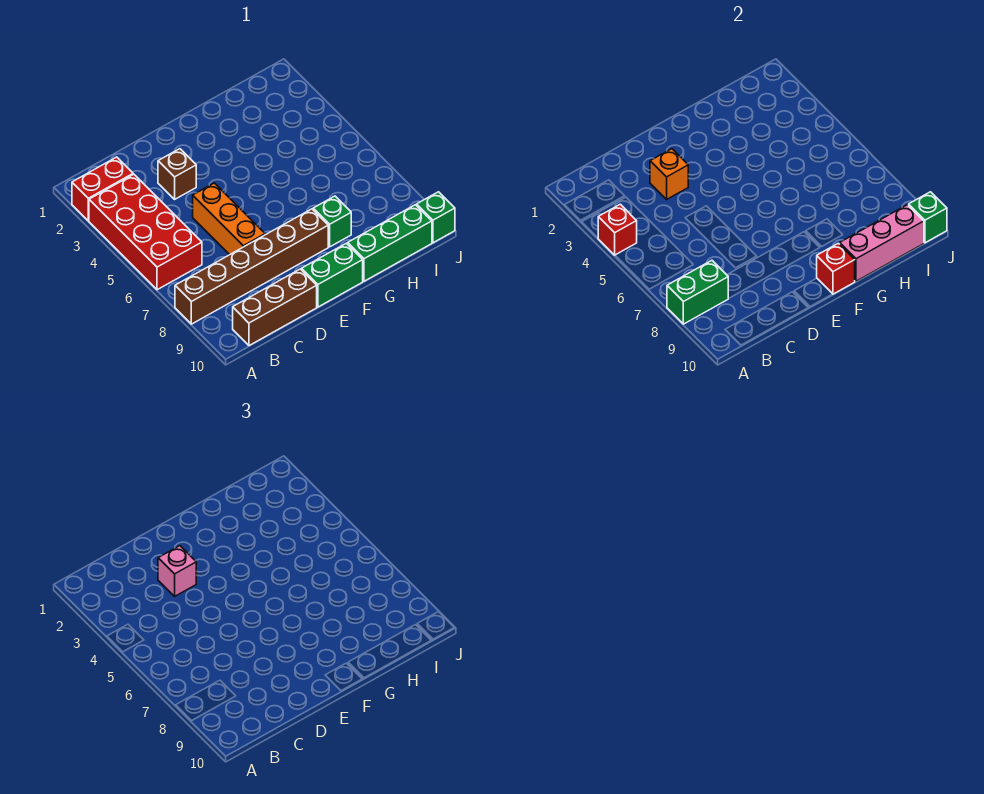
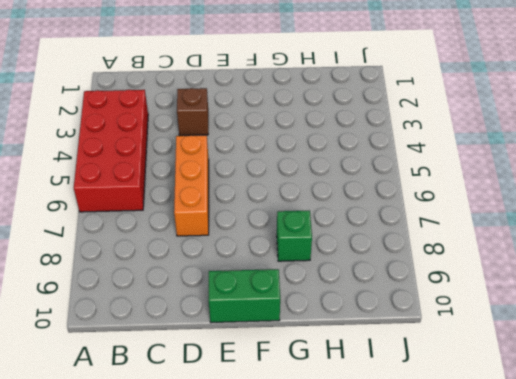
none -> red brick A2:B2 level 1
none -> brown brick A8:F8 level 1
none -> brown brick B10:D10 level 1

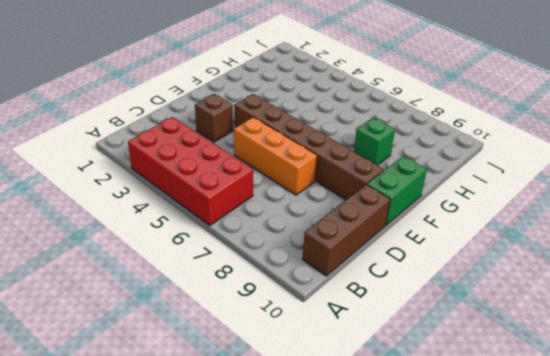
brown brick E4:E9 level 1 -> brown brick A8:F8 level 1
none -> red brick A2:B2 level 1
none -> green brick G10:I10 level 1
none -> green brick J10 level 1

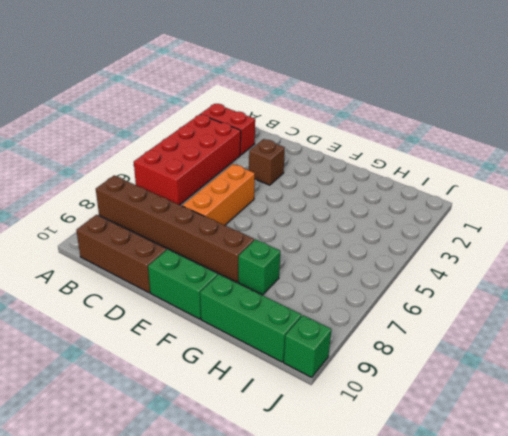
none -> red brick A4 level 2
none -> green brick A8:B8 level 2
none -> orange brick D3 level 2

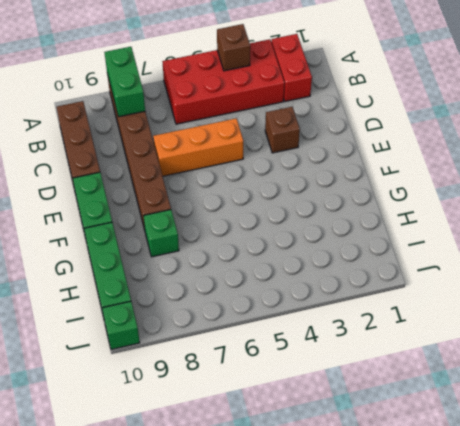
brown brick A4 level 2 -> red brick A4 level 2
none -> orange brick D3 level 2
none -> red brick F10 level 2
none -> pink brick G10:I10 level 2

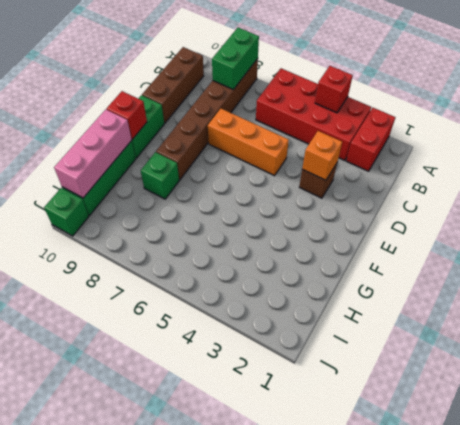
none -> green brick J10 level 2
none -> pink brick D3 level 3

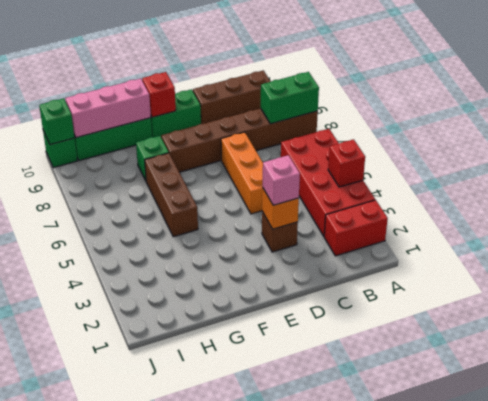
brown brick G5:G7 level 1 -> none

